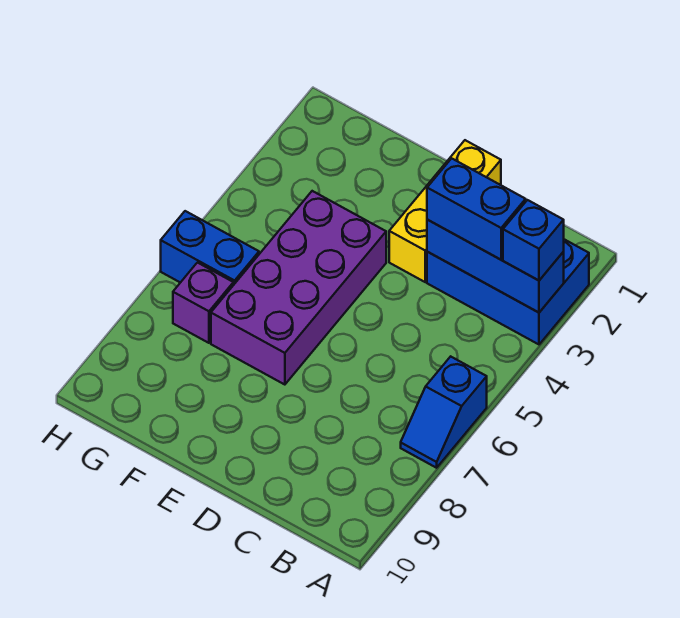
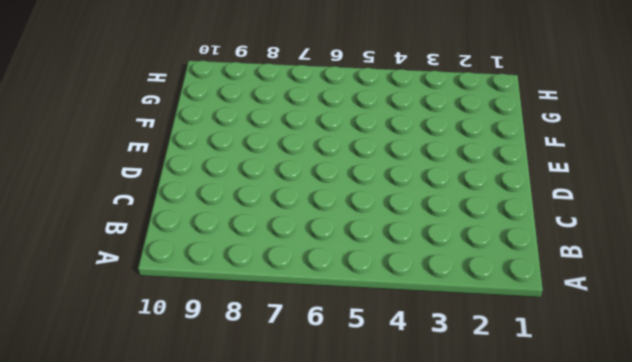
none -> blue brick A2:C3 level 1
none -> blue slope A6:A7 level 1 top 6

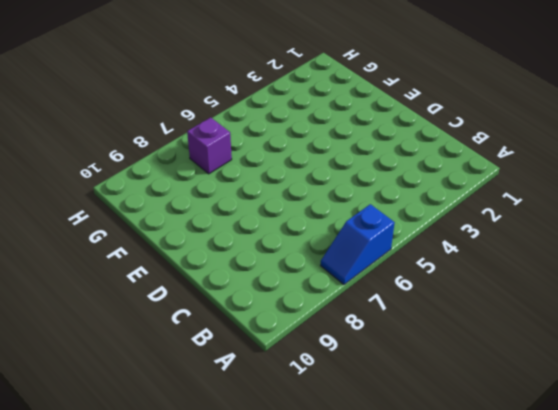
none -> blue brick A2:C3 level 1
none -> yellow brick D1:D3 level 1

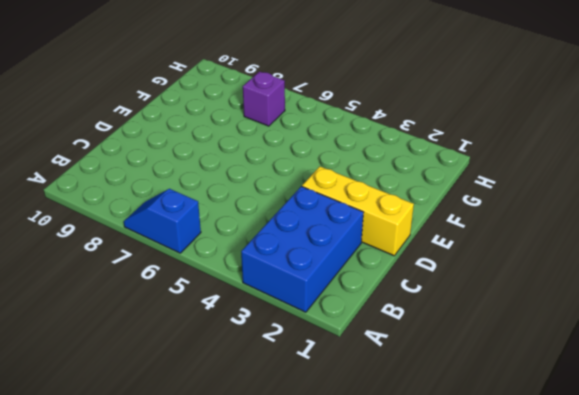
none -> purple brick E4:F7 level 1
none -> blue brick G6:H6 level 1

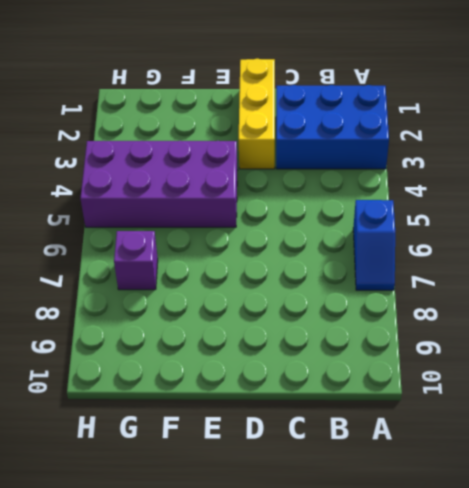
purple brick E4:H5 level 1 -> purple brick E4:F7 level 1
none -> blue brick G6:H6 level 1
none -> blue brick A3:C3 level 2

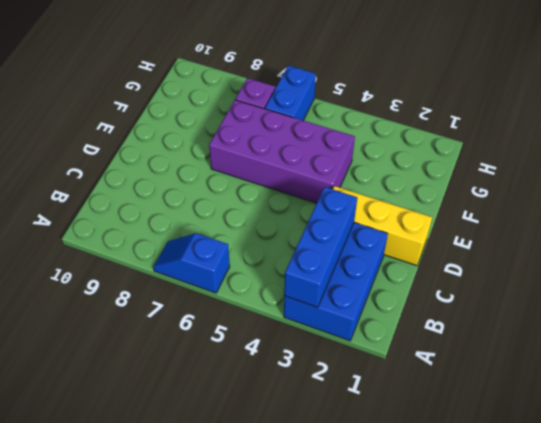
none -> blue brick A3 level 3
none -> blue brick B3:C3 level 3

